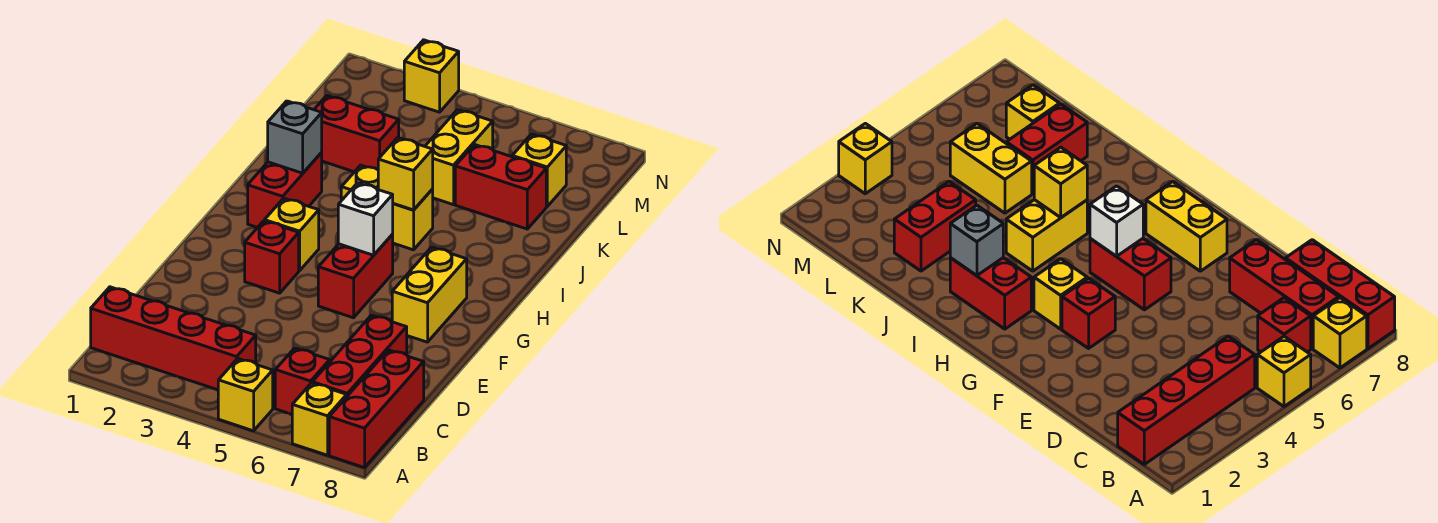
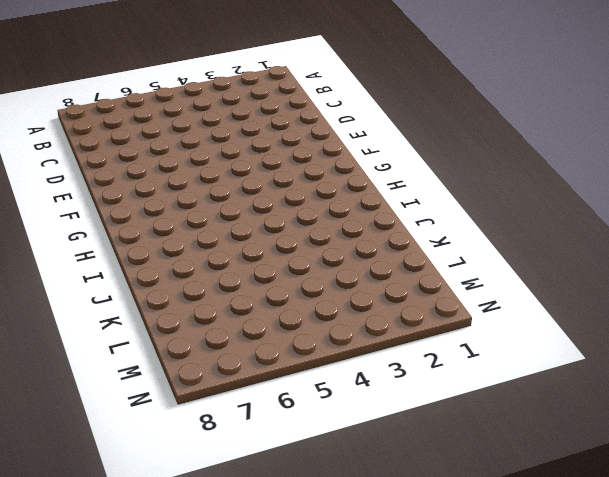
none -> yellow brick A5 level 1
none -> yellow brick A7 level 1
none -> red brick A8:C8 level 1

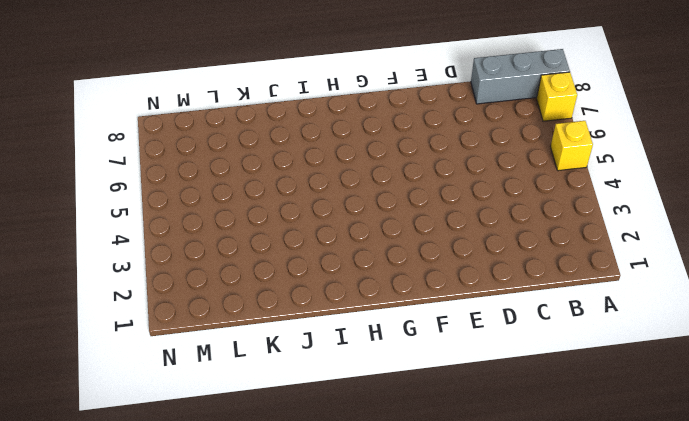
grey brick A8:C8 level 1 -> red brick A8:C8 level 1
none -> red brick B1:B4 level 1
none -> red brick B6 level 1
none -> red brick B7:D7 level 1

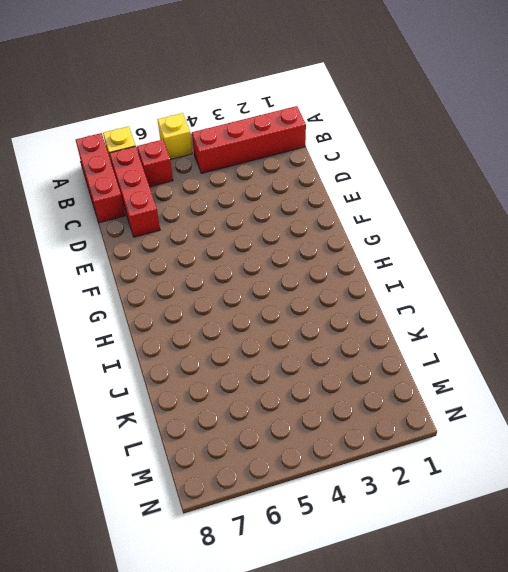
none -> red brick F3 level 1
none -> red brick F5:G5 level 1
none -> yellow brick F7:G7 level 1

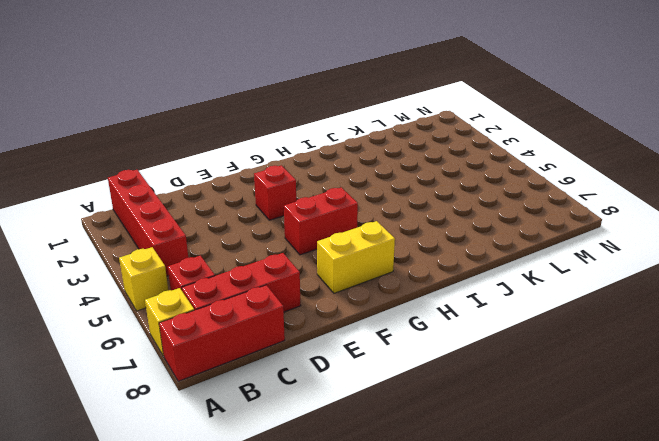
none -> yellow brick G3 level 1
none -> red brick H2:I2 level 1
none -> yellow brick I4:I5 level 1

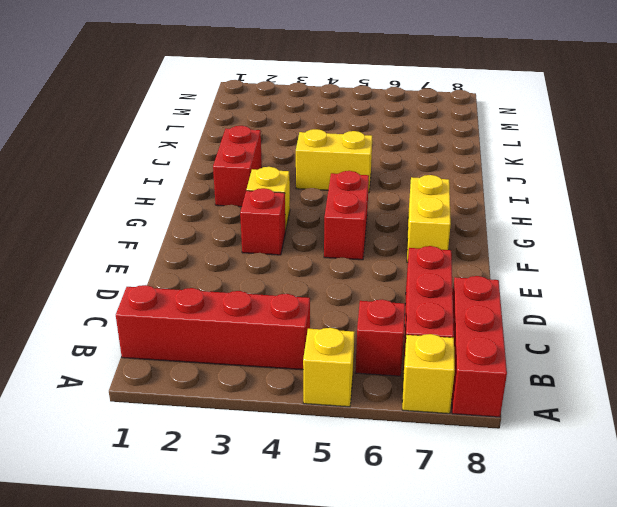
none -> red brick K2:K3 level 1
none -> yellow brick K5:L5 level 1
none -> red brick K6:K7 level 1

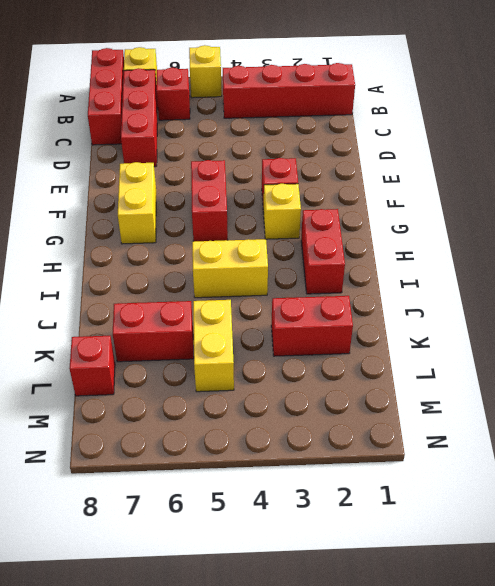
red brick L8 level 1 -> none
none -> yellow brick L7 level 1
none -> yellow brick N3 level 1
none -> white brick G5 level 2

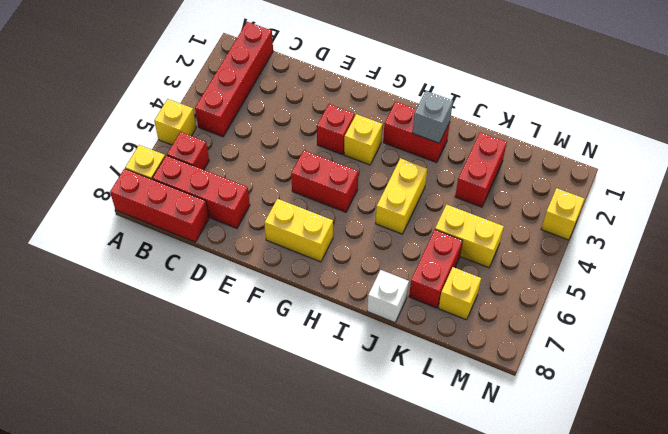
white brick J8 level 1 -> white brick G5 level 2
none -> yellow brick I5 level 2

